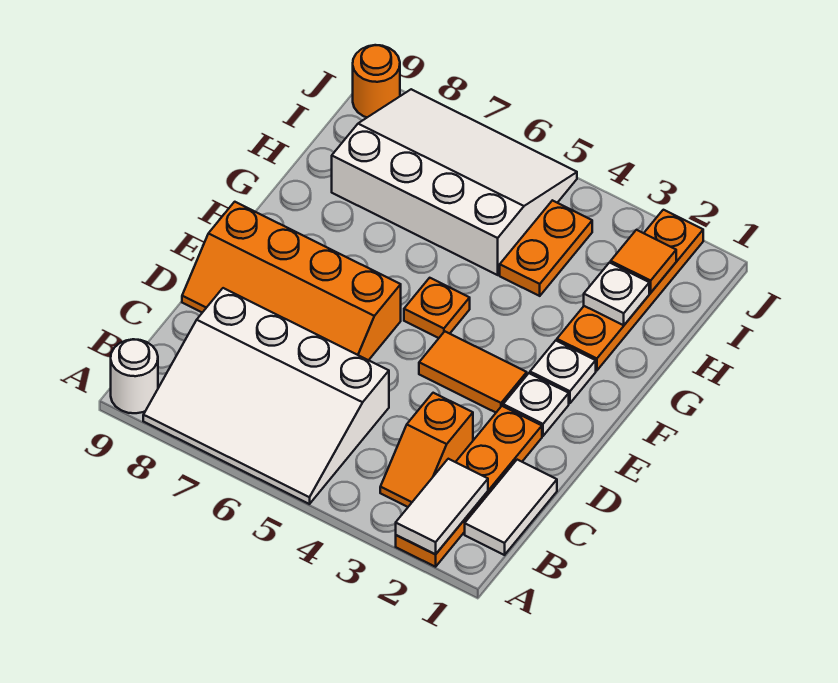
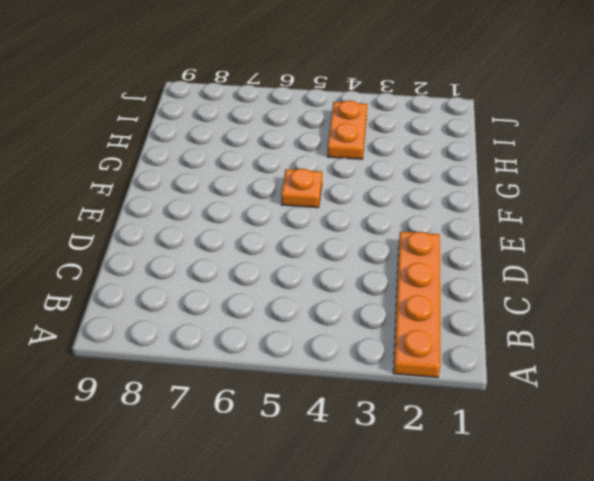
none -> white slope A5:C8 level 1 top C
none -> white round brick A9 level 1
none -> white tile B1:C1 level 1

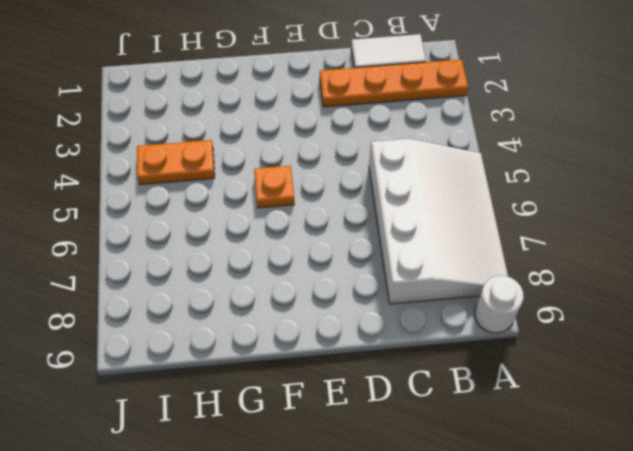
none -> orange slope B3:C3 level 1 top C
none -> orange slope D6:E9 level 1 top E
none -> white plate E2 level 1

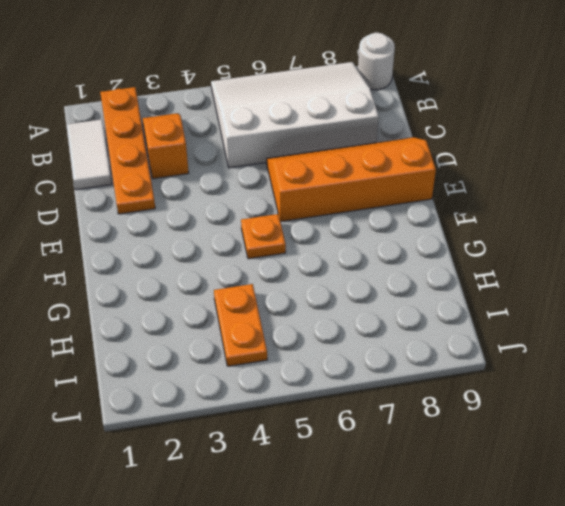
none -> white plate E2 level 1
none -> orange tile E3:E4 level 1
none -> white plate F2 level 1

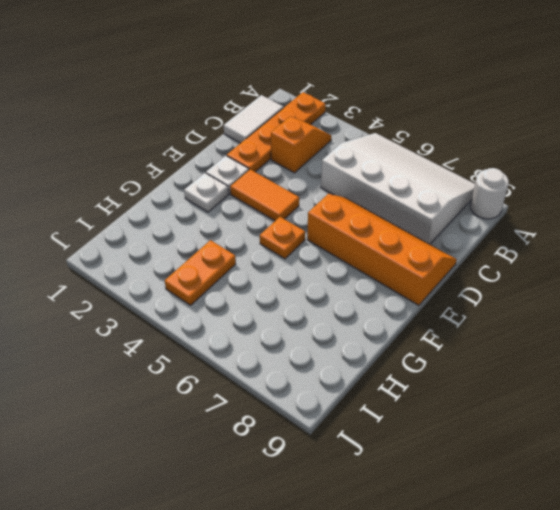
none -> orange plate G2:J2 level 1
none -> white slope H5:J8 level 1 top H
none -> orange round brick J9 level 1

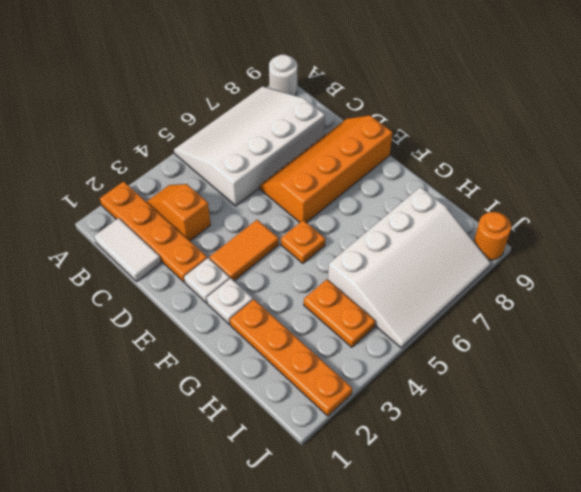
none -> white tile A2:B2 level 2
none -> white plate H2 level 2
none -> orange tile I2 level 2

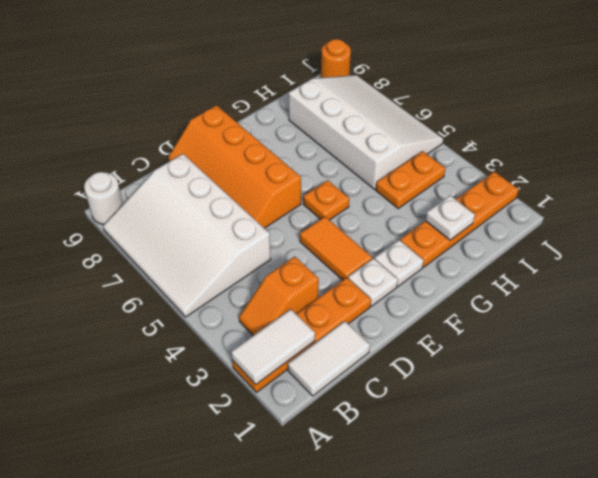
none -> orange tile I2 level 2

